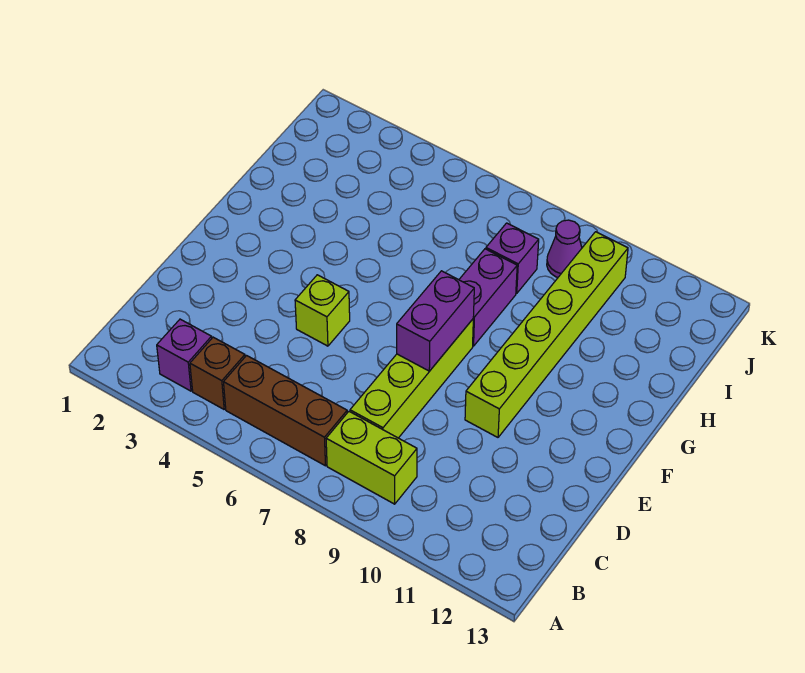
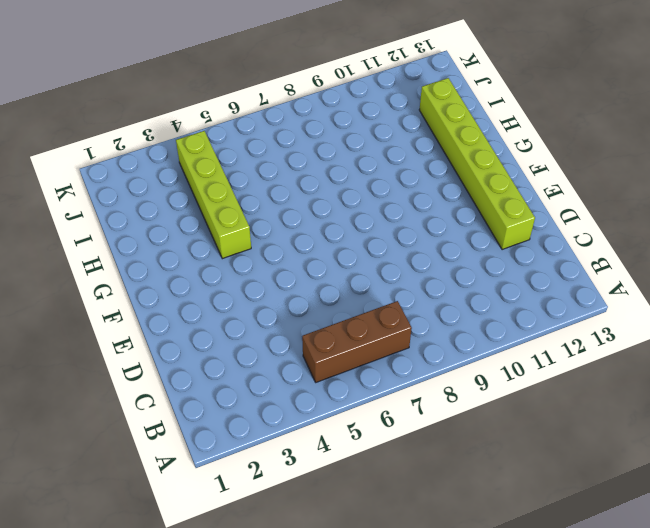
lime brick D12:I12 level 1 -> lime brick E10:J10 level 1
lime brick G4:J4 level 1 -> lime brick C8:F8 level 1
none -> purple brick B3 level 1
none -> brown brick B4 level 1

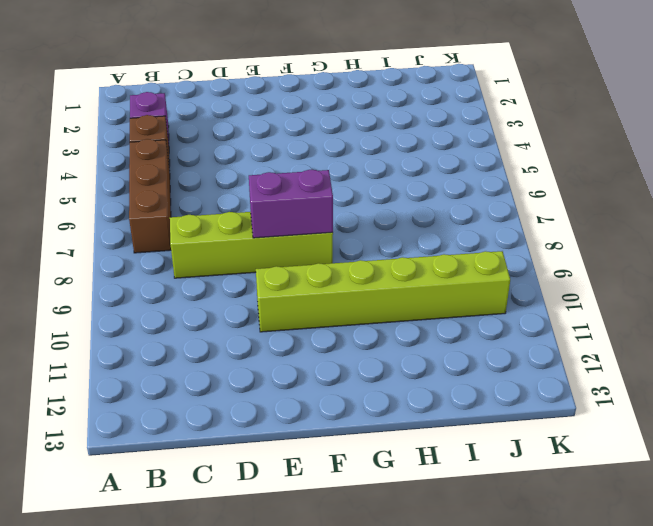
none -> lime brick B8:B9 level 1
none -> lime brick E5 level 1

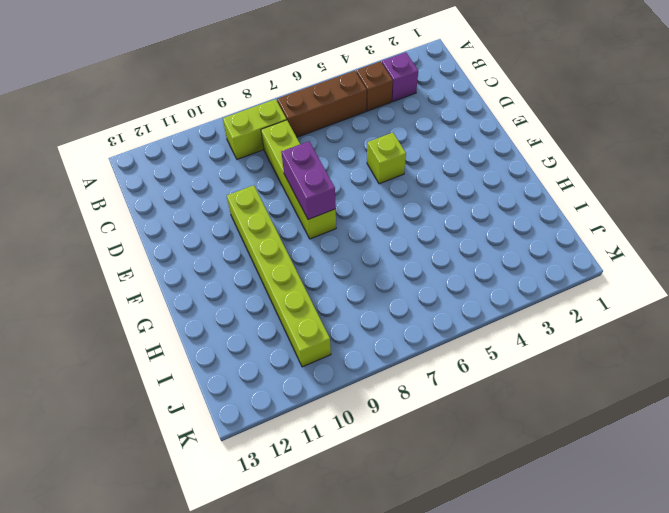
none -> purple brick G8:H8 level 1
none -> purple brick I8 level 1

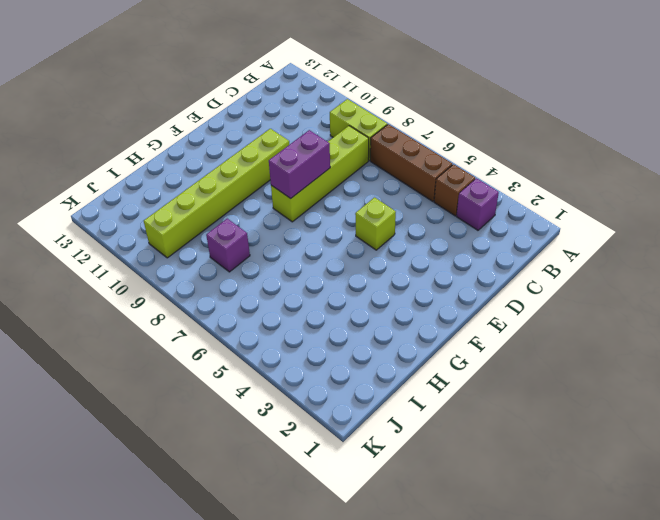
none -> purple brick G8:H8 level 1
none -> purple cone J9 level 1

